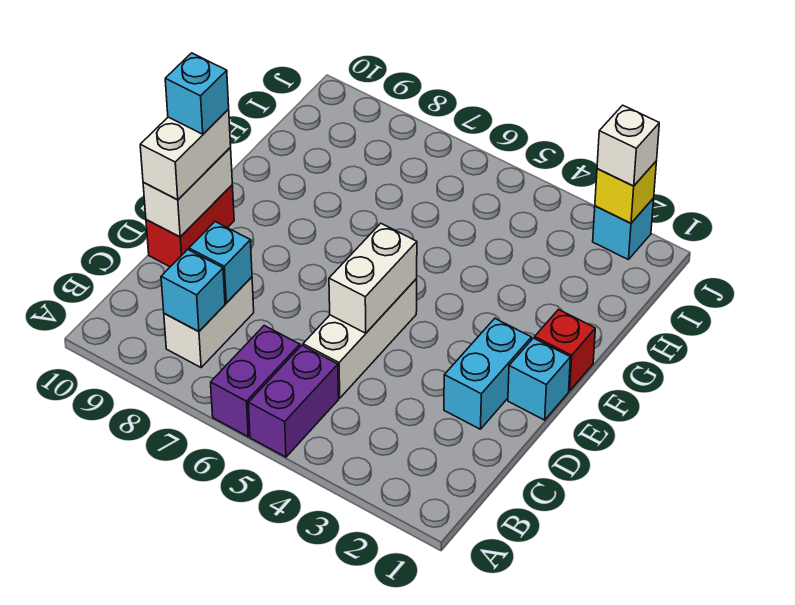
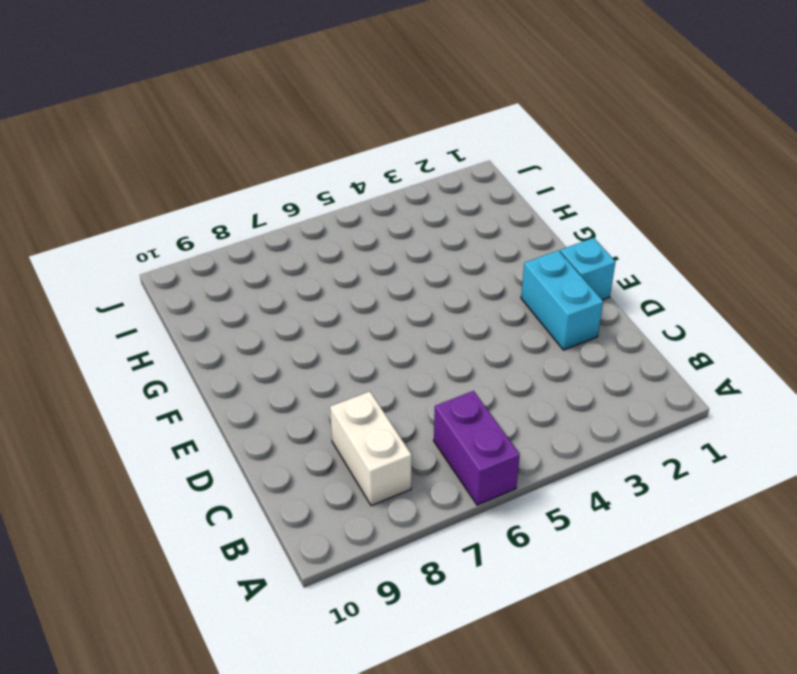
none -> purple brick A5:B5 level 1
none -> white brick C5:E5 level 1
none -> red brick D10:E10 level 1

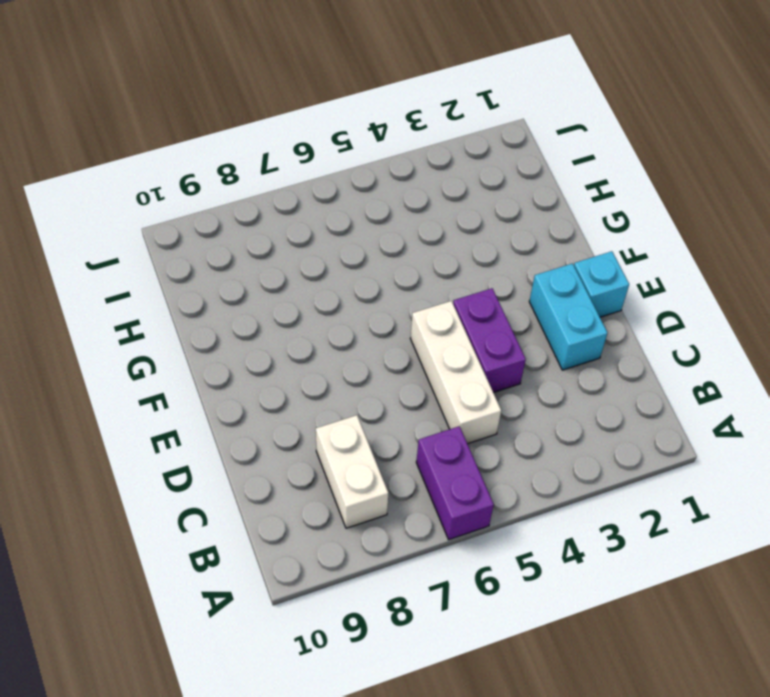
purple brick D4:E4 level 1 -> purple brick A5:B5 level 1
none -> red brick D10:E10 level 1
none -> red brick F1 level 1
none -> cyan brick J2 level 1

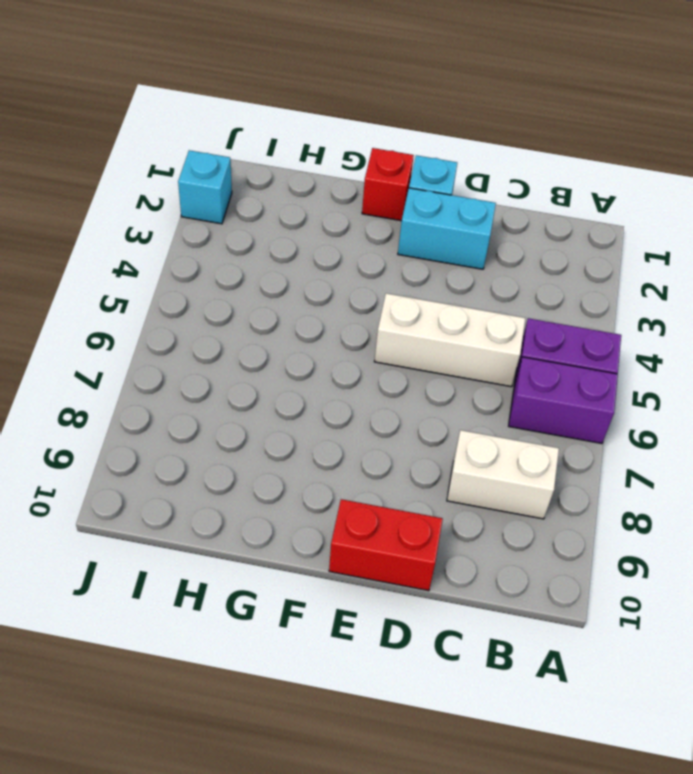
none -> cyan brick B8 level 2
none -> cyan brick C8 level 2
none -> white brick D5:E5 level 2

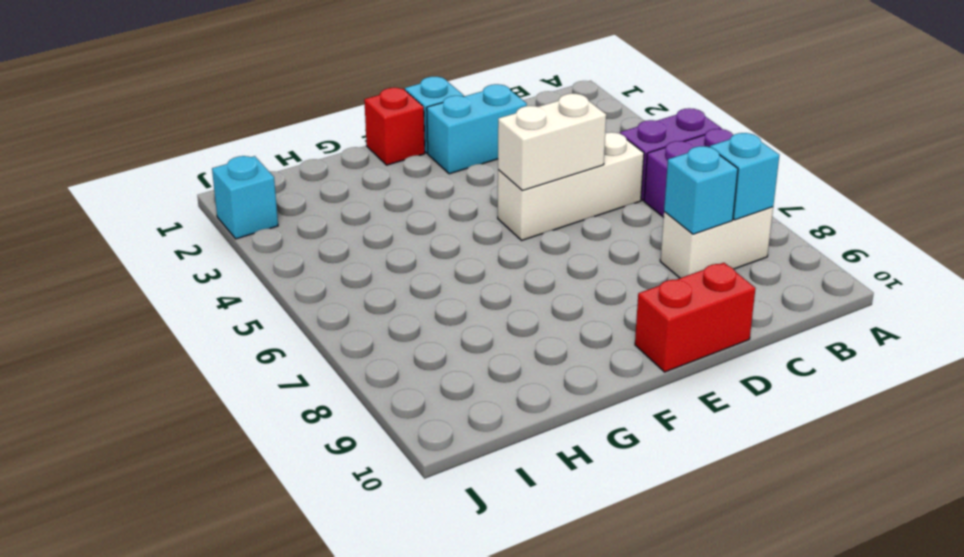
none -> white brick D10:E10 level 2
none -> yellow brick J2 level 2
none -> white brick D10:E10 level 3

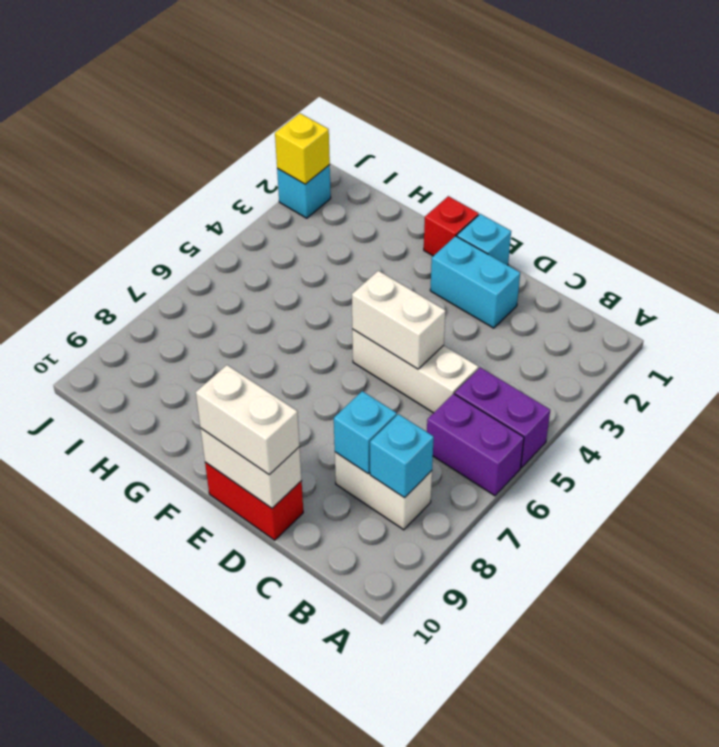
none -> white brick J2 level 3
none -> cyan brick E10 level 4

